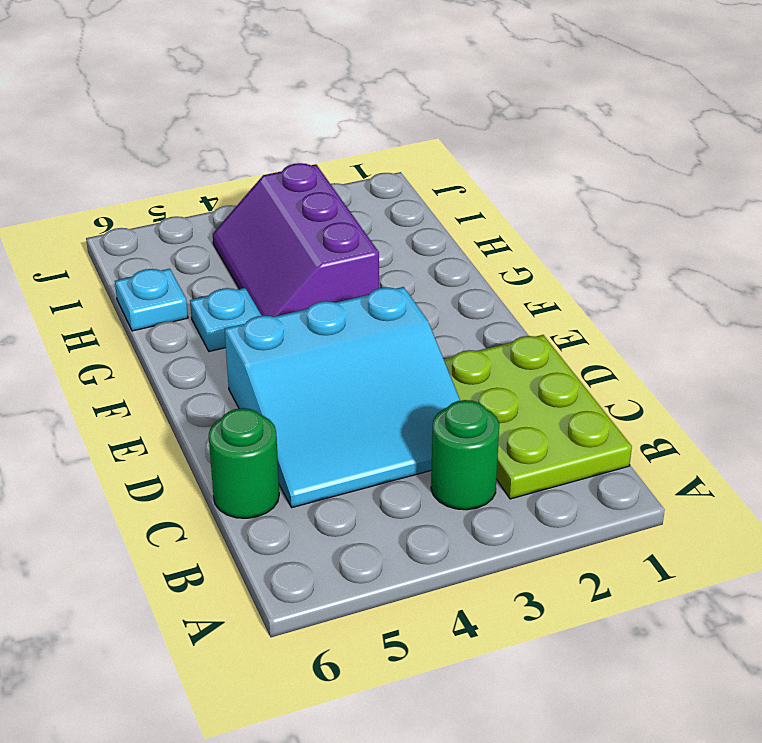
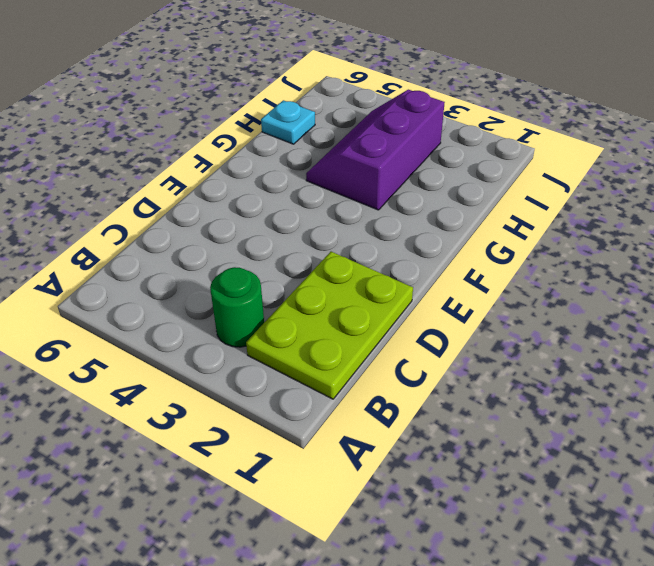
none -> cyan slope C3:E5 level 1 top E
none -> green round brick C6 level 1

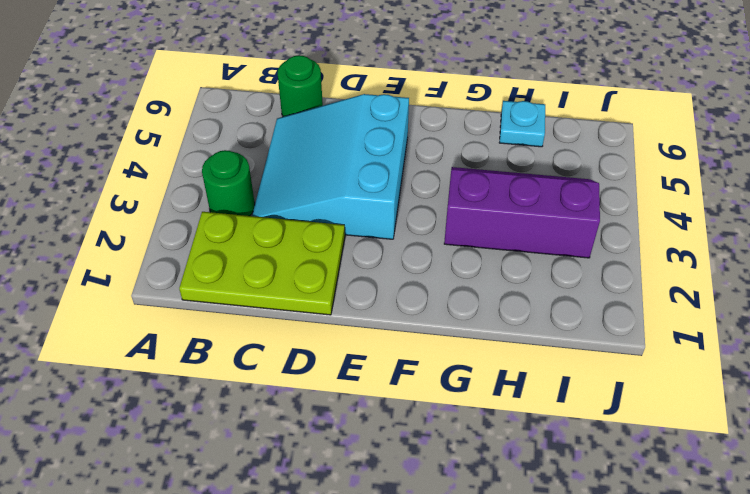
none -> cyan plate G5 level 1

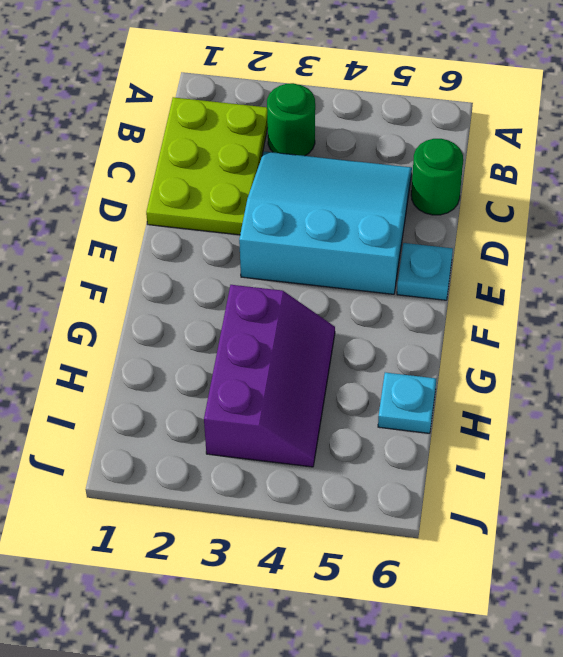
cyan plate E6 level 1 -> cyan plate G5 level 1

